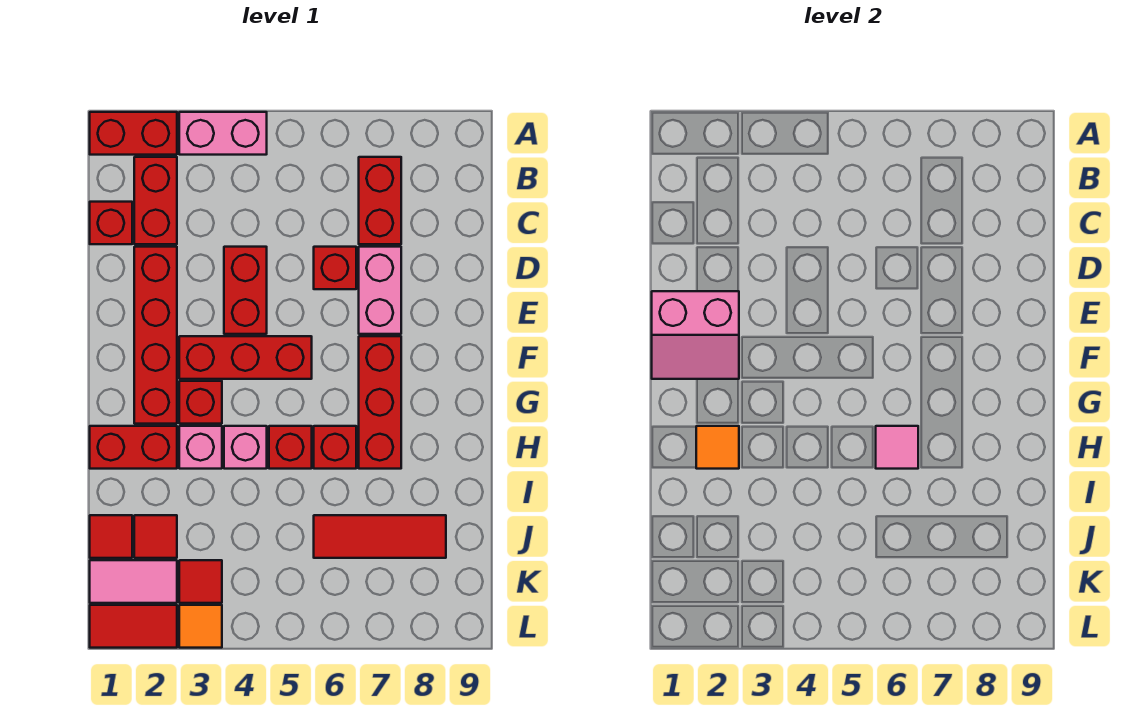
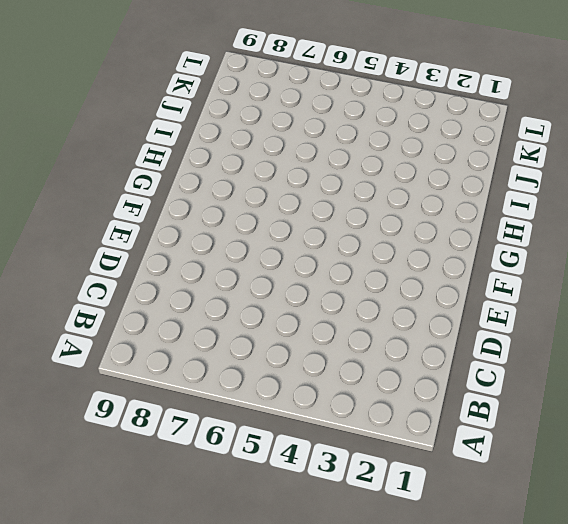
none -> red brick A1:A2 level 1
none -> pink brick A3:A4 level 1
none -> red brick B2:C2 level 1

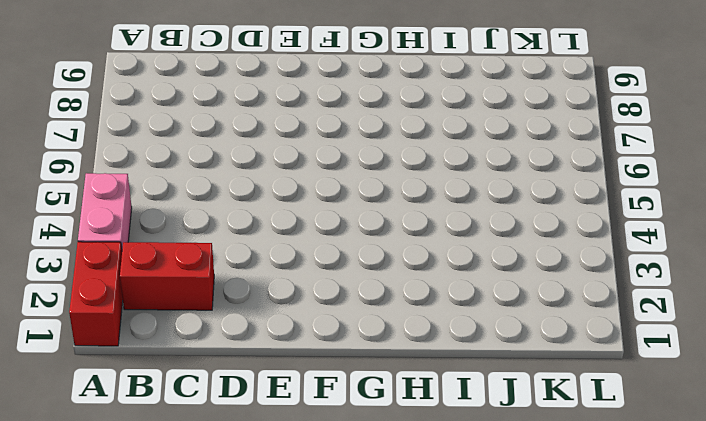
none -> red brick B7:C7 level 1
none -> red brick C1 level 1
none -> red brick D2:G2 level 1

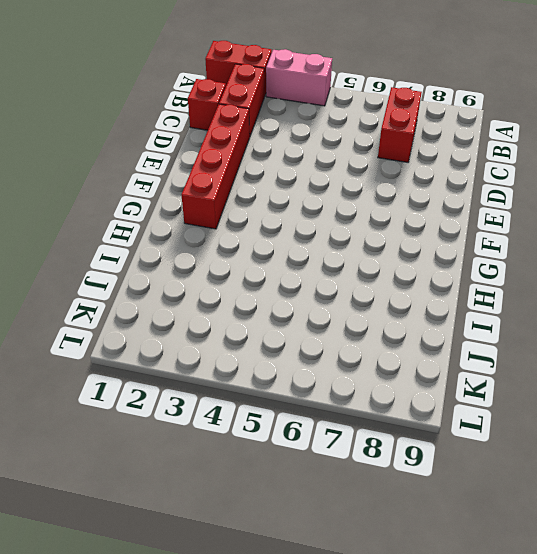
none -> red brick D4:E4 level 1
none -> red brick D6 level 1
none -> pink brick D7:E7 level 1

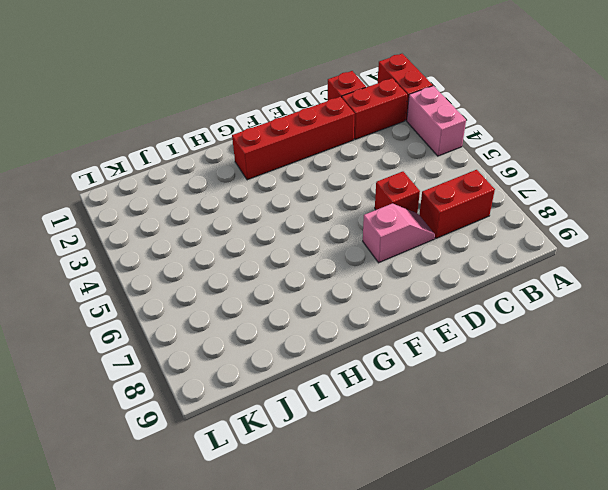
pink slope D7:E7 level 1 top E -> pink brick D7:E7 level 1
none -> red brick D4:E4 level 1
none -> red brick F3:F5 level 1
none -> red brick F7:H7 level 1

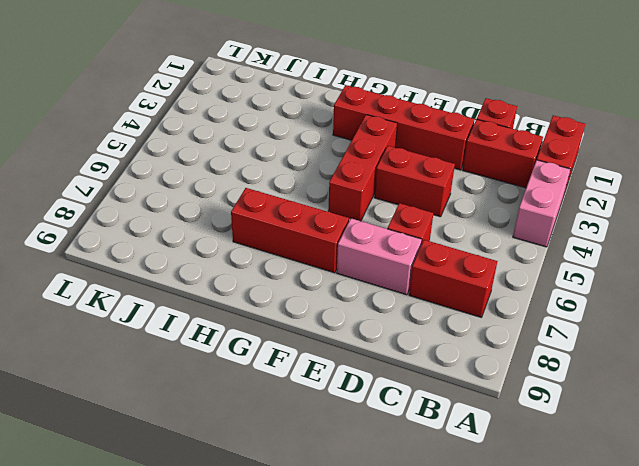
none -> red brick G3 level 1
none -> red brick H1:H2 level 1
none -> pink brick H3 level 1

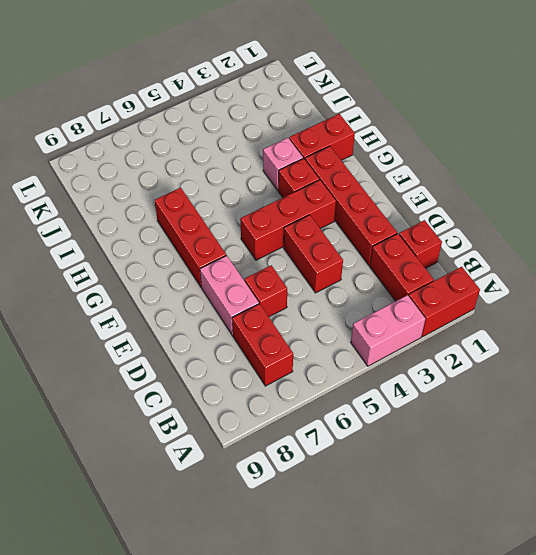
none -> pink brick H4 level 1
none -> red brick H5 level 1
none -> red brick H6 level 1

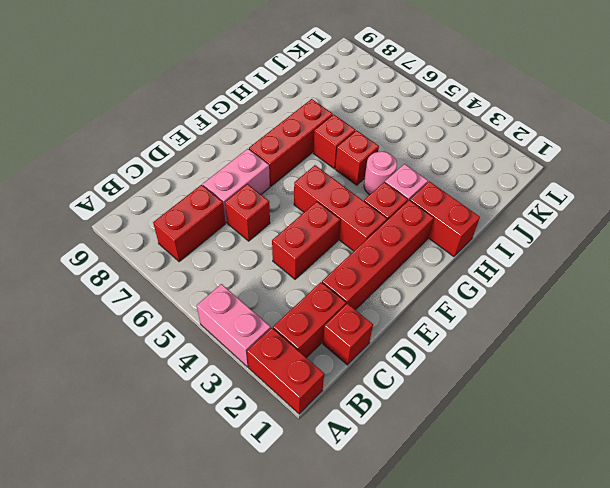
pink round brick H4 level 1 -> pink brick H4 level 1
none -> red tile J1 level 1
none -> red tile J2 level 1
none -> red tile J6:J8 level 1

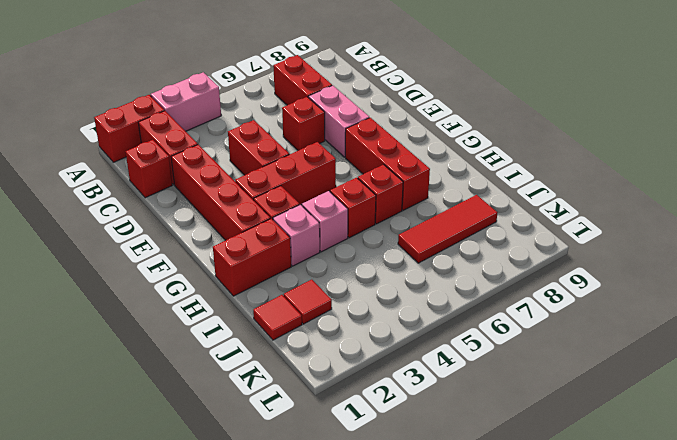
none -> pink tile K1:K2 level 1
none -> red tile K3 level 1
none -> red tile L1:L2 level 1

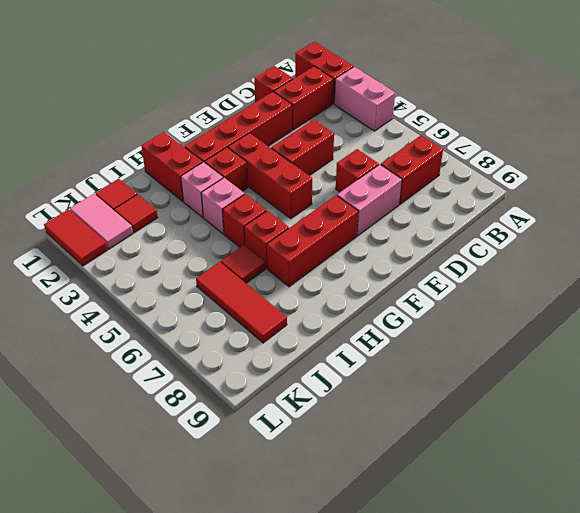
red tile I6 level 1 -> red tile K3 level 1
none -> orange tile L3 level 1
none -> pink slope E1:F2 level 2 top E
none -> orange tile H2 level 2

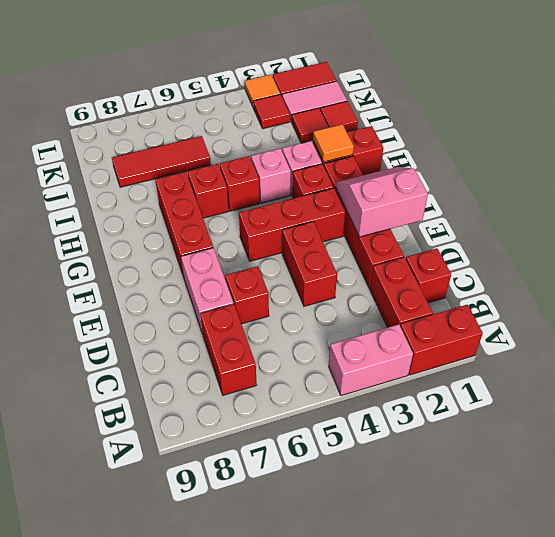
none -> pink tile H6 level 2

